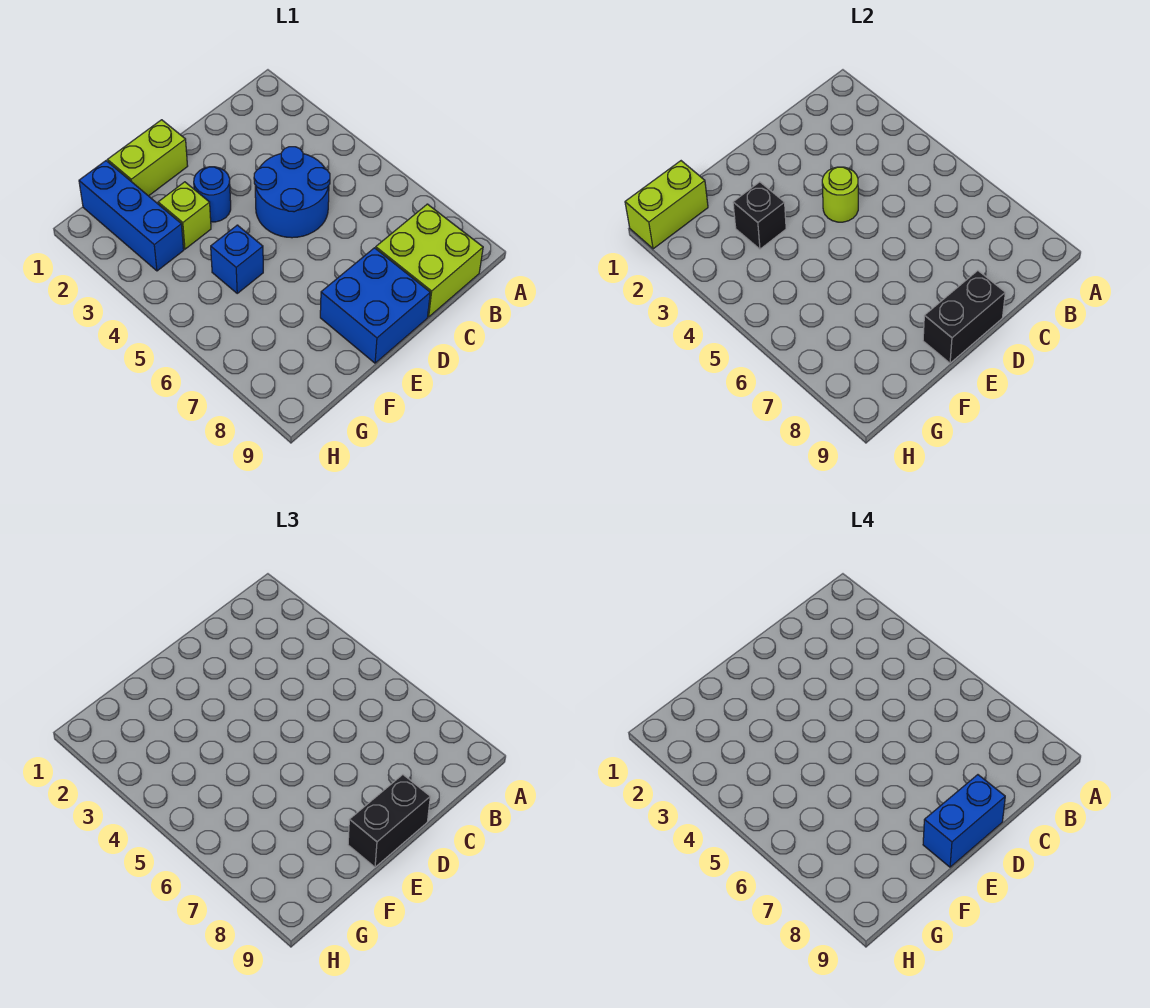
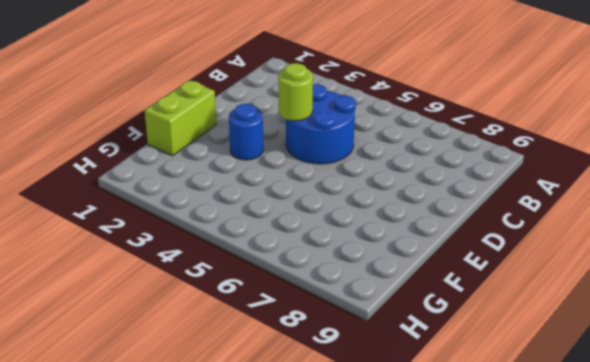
none -> lime brick B8:C9 level 1
none -> blue brick D8:E9 level 1
none -> lime brick F3 level 1

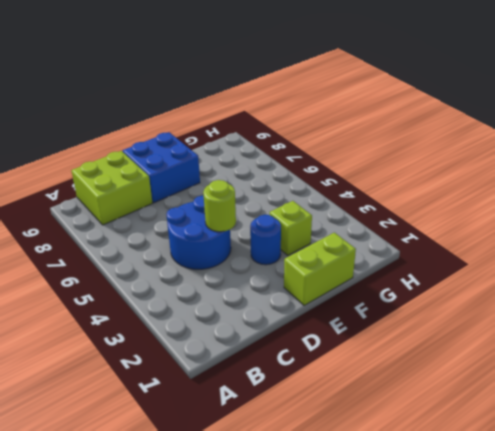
none -> blue brick F5 level 1
none -> blue brick G1:G3 level 1
none -> black brick D9:E9 level 2

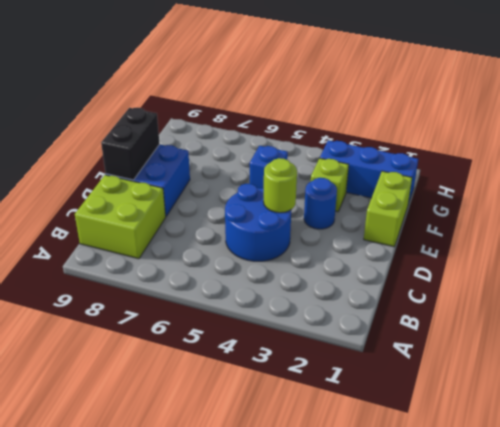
none -> black brick F3 level 2
none -> lime brick G1:H1 level 2
none -> black brick D9:E9 level 3

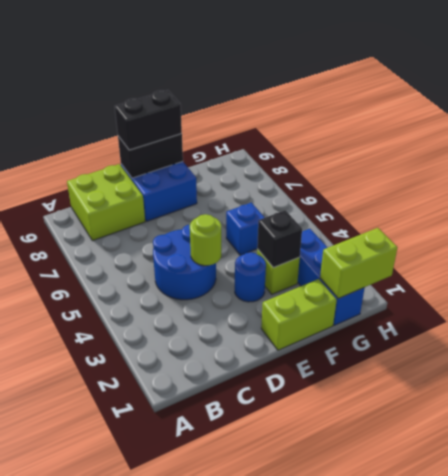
none -> blue brick D9:E9 level 4

